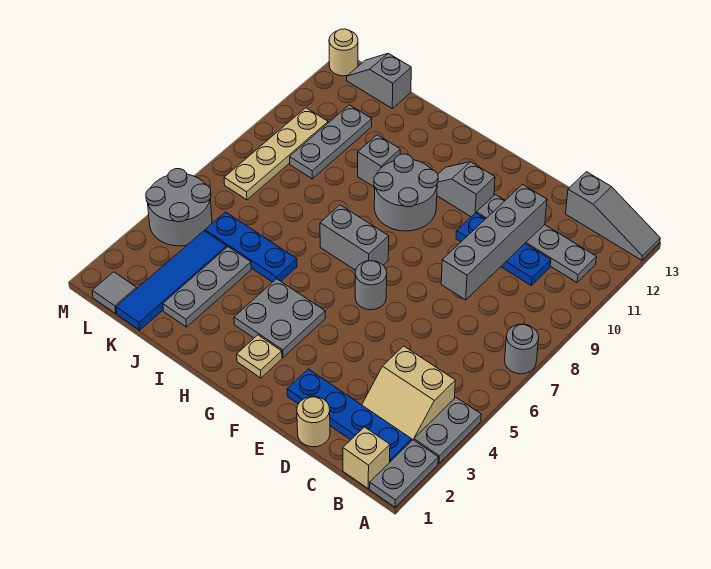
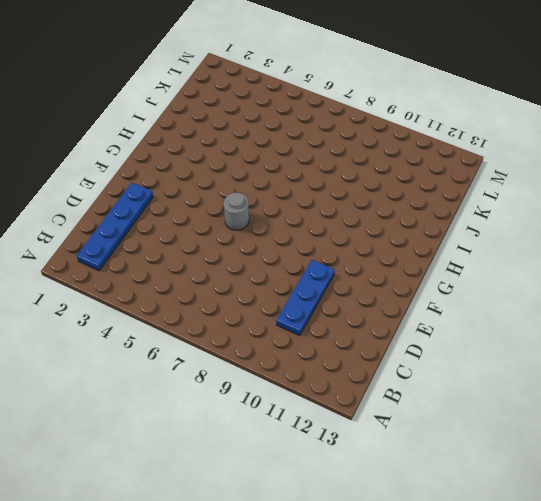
none -> grey plate A1:A2 level 1
none -> grey plate A3:A4 level 1
none -> grey round brick A7 level 1

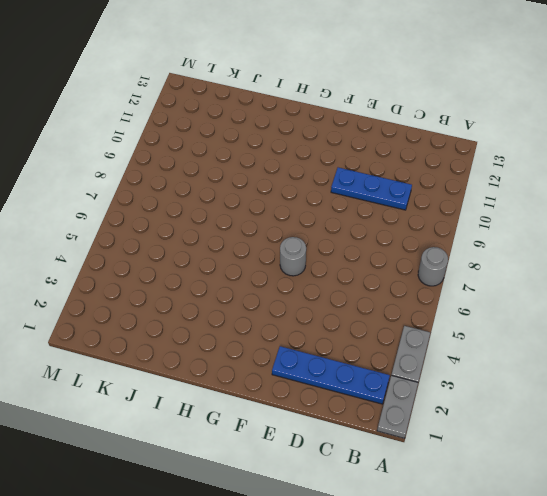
none -> grey slope A13:C13 level 1 top C
none -> tan brick B1 level 1
none -> tan slope B3:C4 level 1 top 4

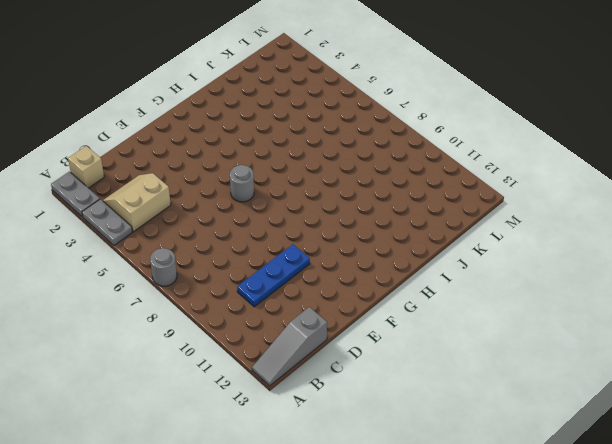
none -> blue plate B2:E2 level 1
none -> grey plate B11:E11 level 1
none -> tan round brick D1 level 1

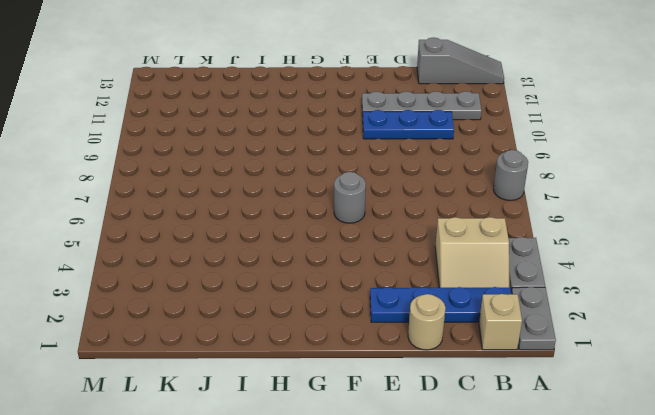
none -> grey slope F11:G11 level 1 top F
none -> tan plate G2 level 1
none -> grey plate G3:H4 level 1

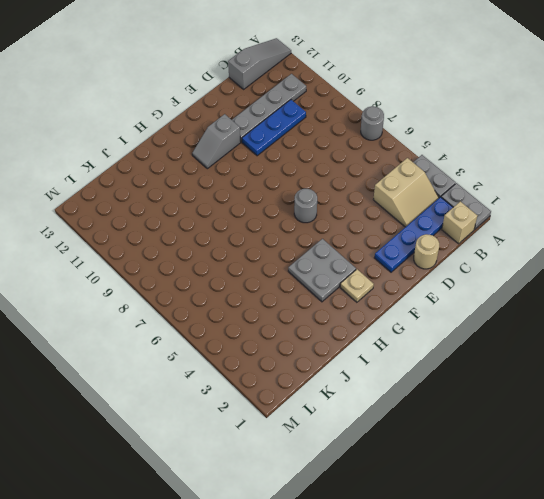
none -> grey brick G7:H7 level 1
none -> grey round brick G9:H10 level 1
none -> blue plate I5:K5 level 1

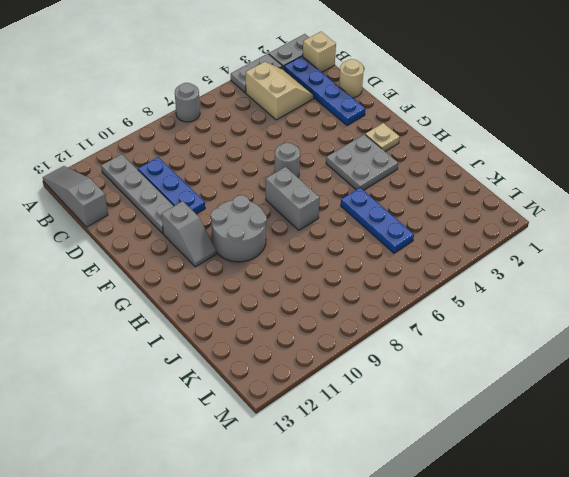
none -> grey brick I10 level 1
none -> grey plate J2:J4 level 1
none -> blue tile K1:K4 level 1

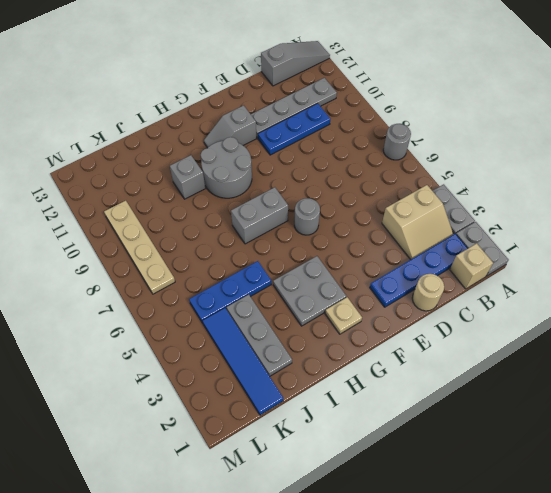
none -> grey plate K9:K11 level 1
none -> grey slope K13:L13 level 1 top K
none -> grey tile L1 level 1

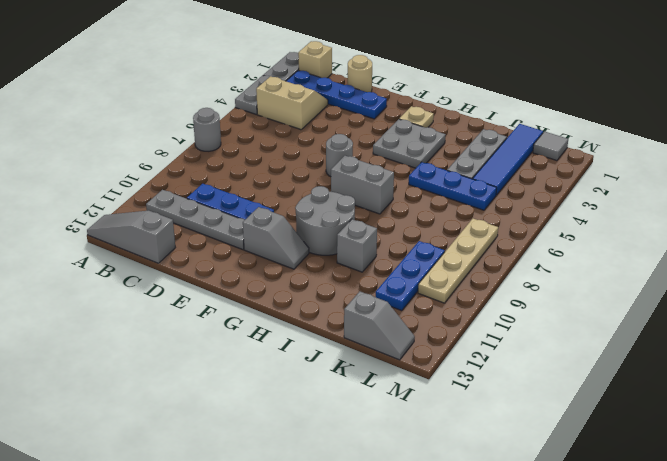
blue plate K9:K11 level 1 -> grey plate K9:K11 level 1
none -> grey round brick L4:M5 level 1
none -> tan round brick M13 level 1
none -> grey brick D8:D11 level 2

